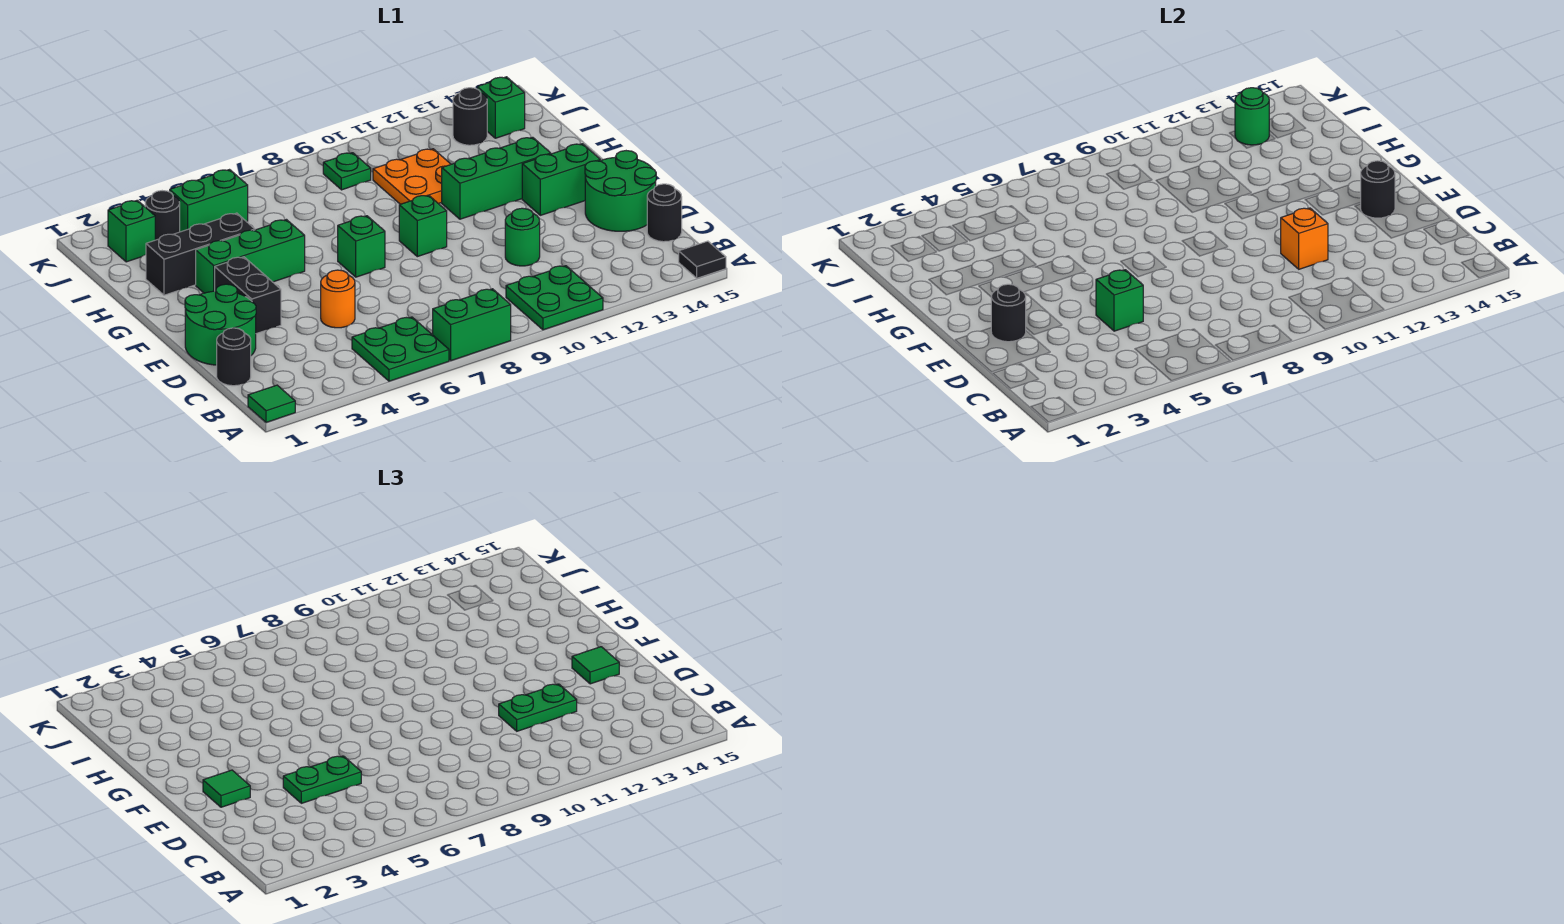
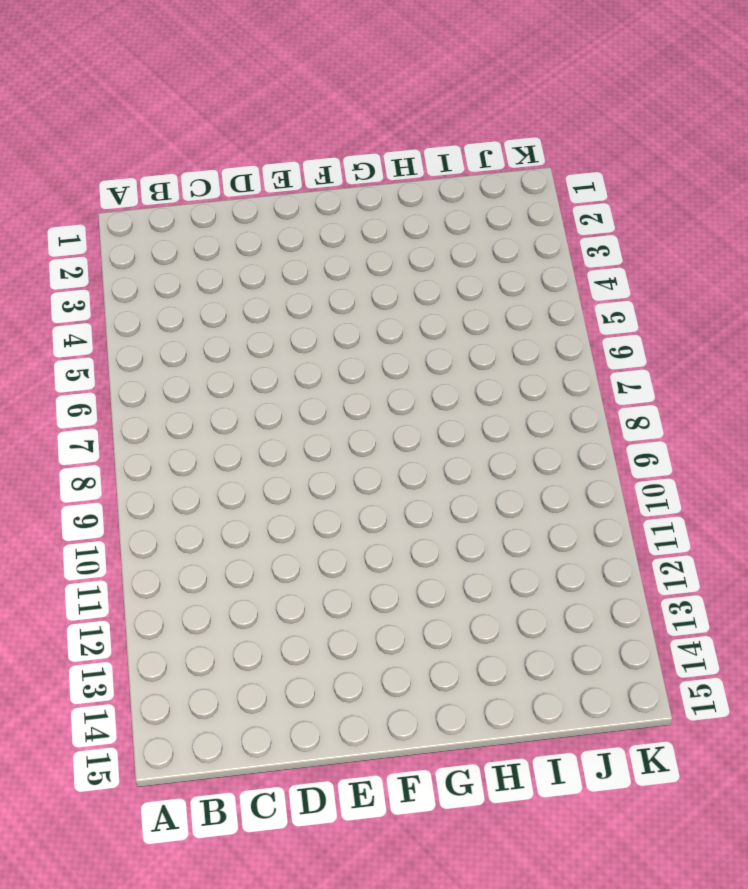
none -> green tile A1 level 1
none -> green plate A5:B6 level 1
none -> green brick A7:A8 level 1
none -> green plate A10:B11 level 1

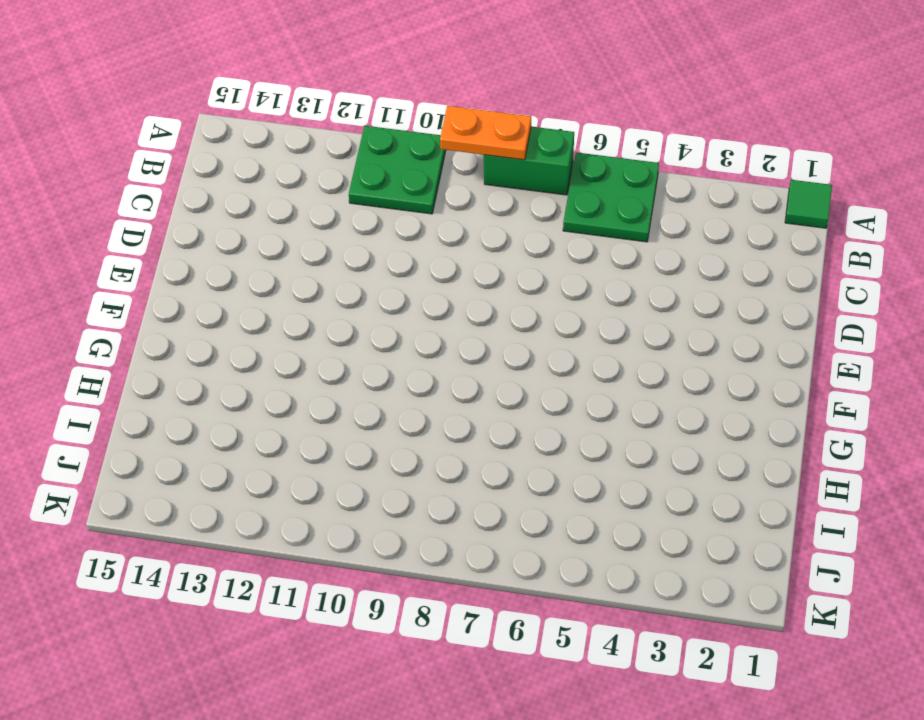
orange plate A8:A9 level 2 -> none
none -> black tile A15 level 1
none -> black round brick C1 level 1
none -> black round brick C15 level 1
none -> green round brick D1:E2 level 1

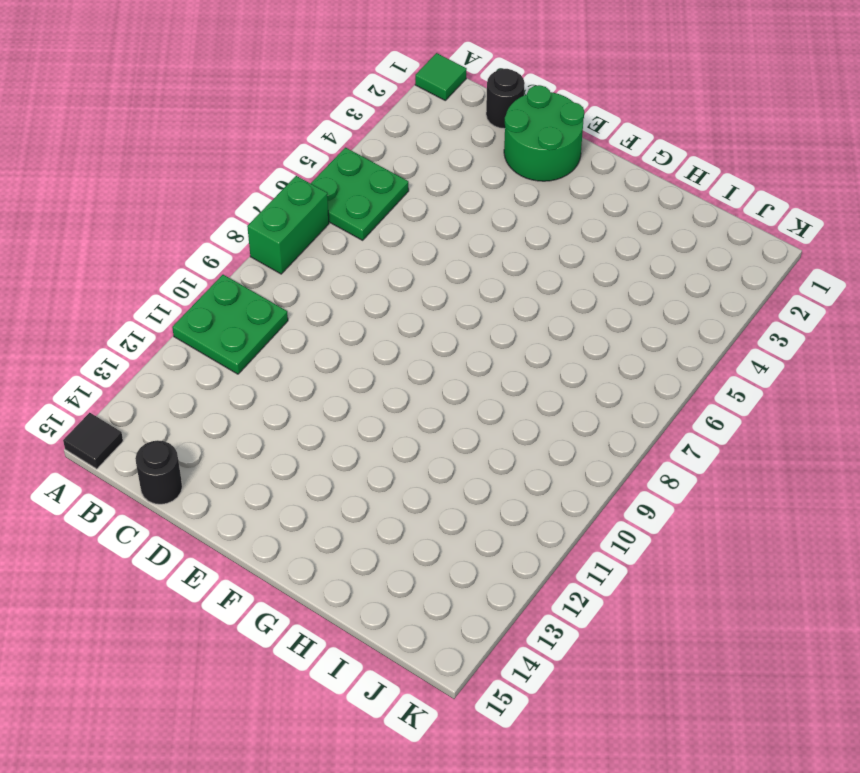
none -> orange round brick D5 level 1
none -> green round brick D11 level 1
none -> green round brick D14:E15 level 1
none -> black brick E3:F3 level 1

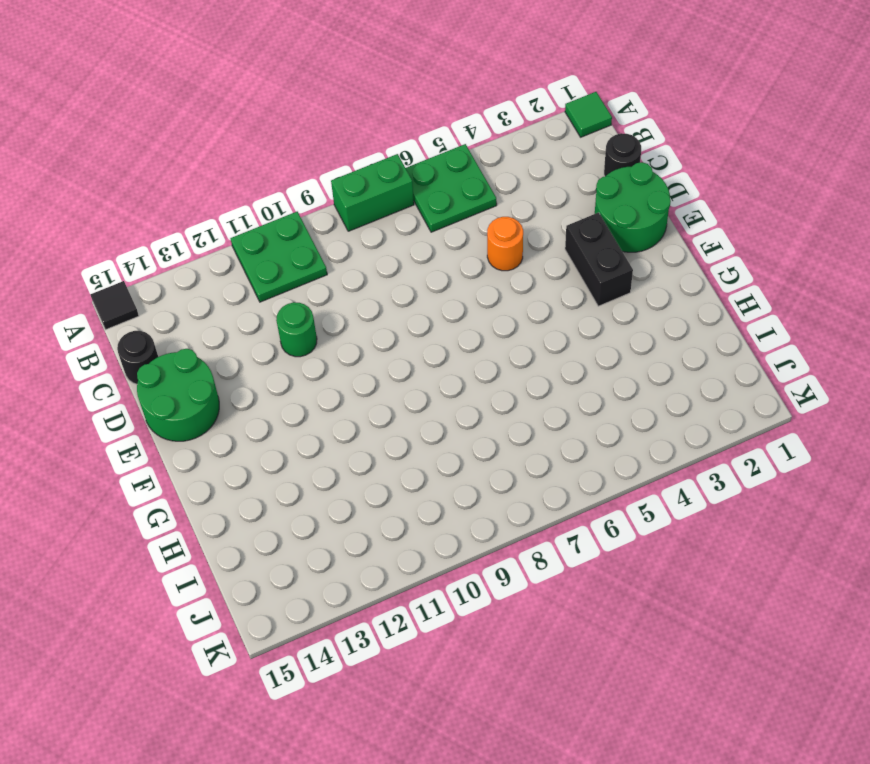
none -> green brick F7 level 1
none -> green brick F9 level 1
none -> green brick F13:F14 level 1
none -> green brick G3:G5 level 1

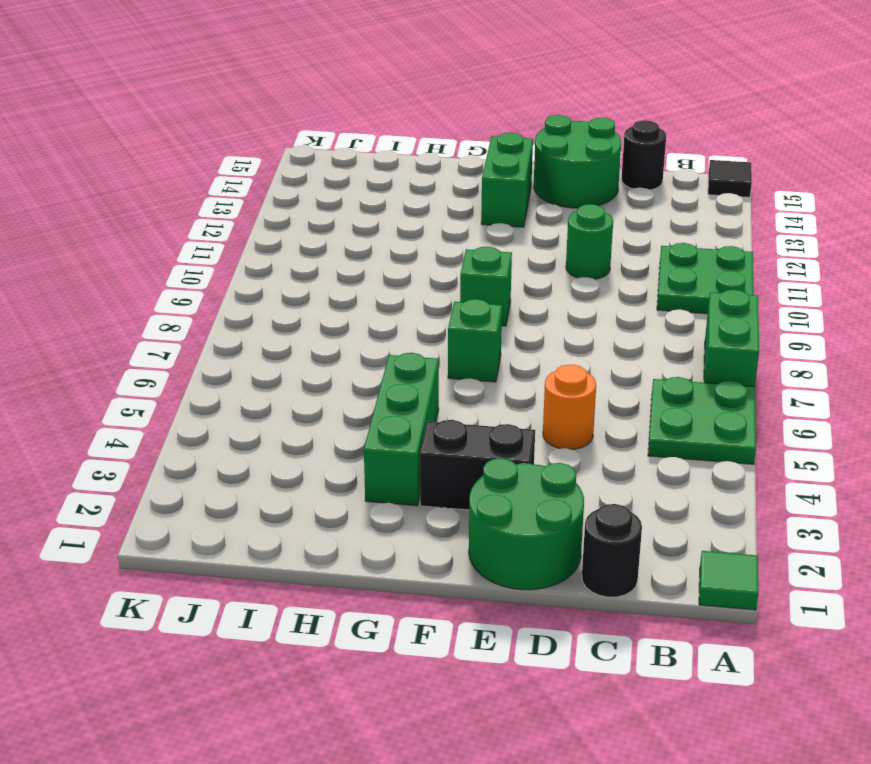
none -> green brick G11:G13 level 1
none -> black brick H2:H4 level 1
none -> orange plate H10:I11 level 1
none -> green brick J2 level 1

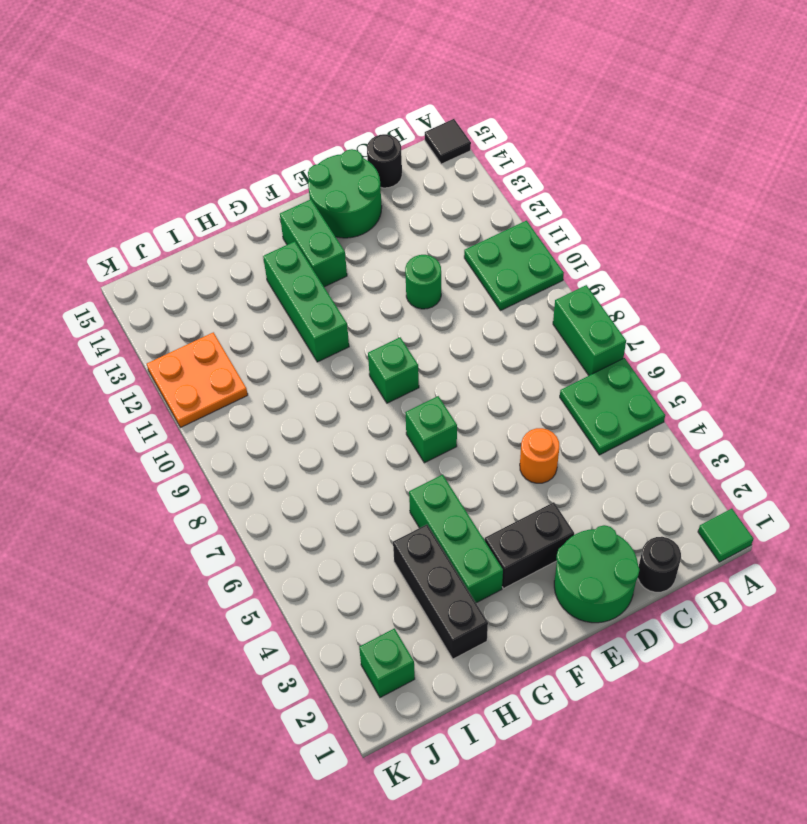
orange plate J11:K12 level 1 -> orange plate H10:I11 level 1
none -> black round brick J3 level 1
none -> green brick J4:J5 level 1
none -> green plate J9 level 1
none -> black round brick J13 level 1

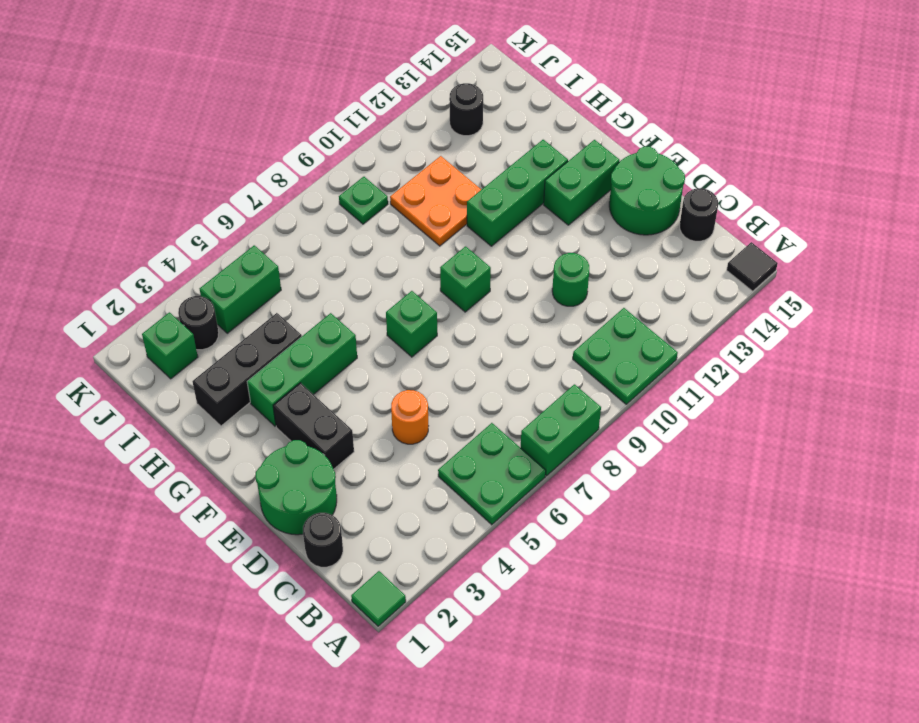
none -> green brick J14 level 1
none -> green brick D5 level 2
none -> orange brick D11 level 2
none -> black round brick E2 level 2

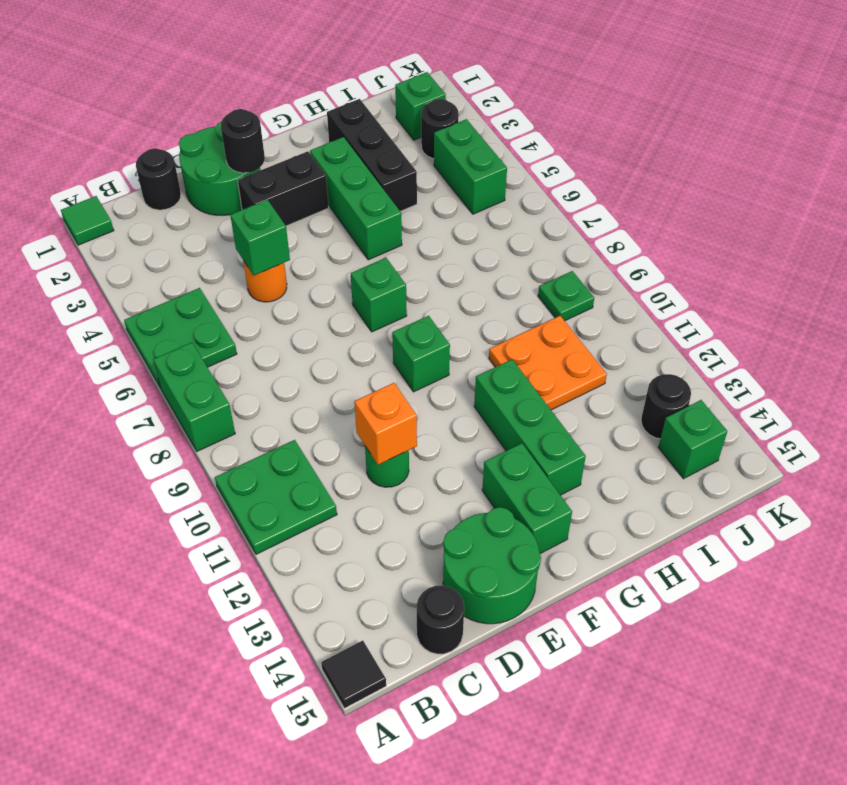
none -> black round brick E14 level 2
none -> green round brick J13 level 2
none -> green plate D4:D5 level 3
none -> green plate D11:D12 level 3

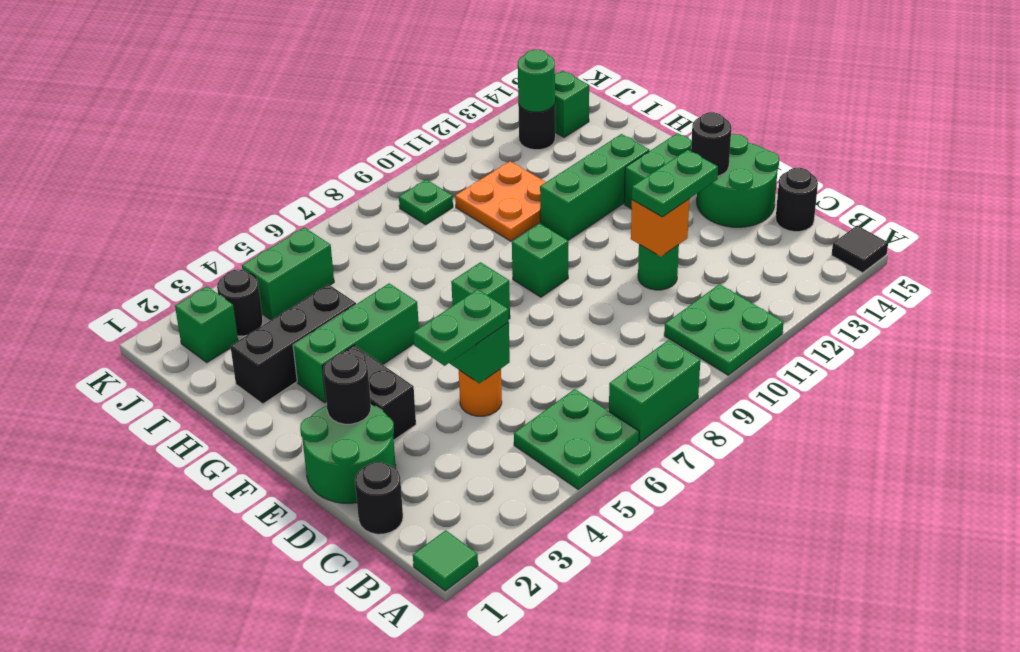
none -> green tile E2 level 3
none -> green tile E14 level 3

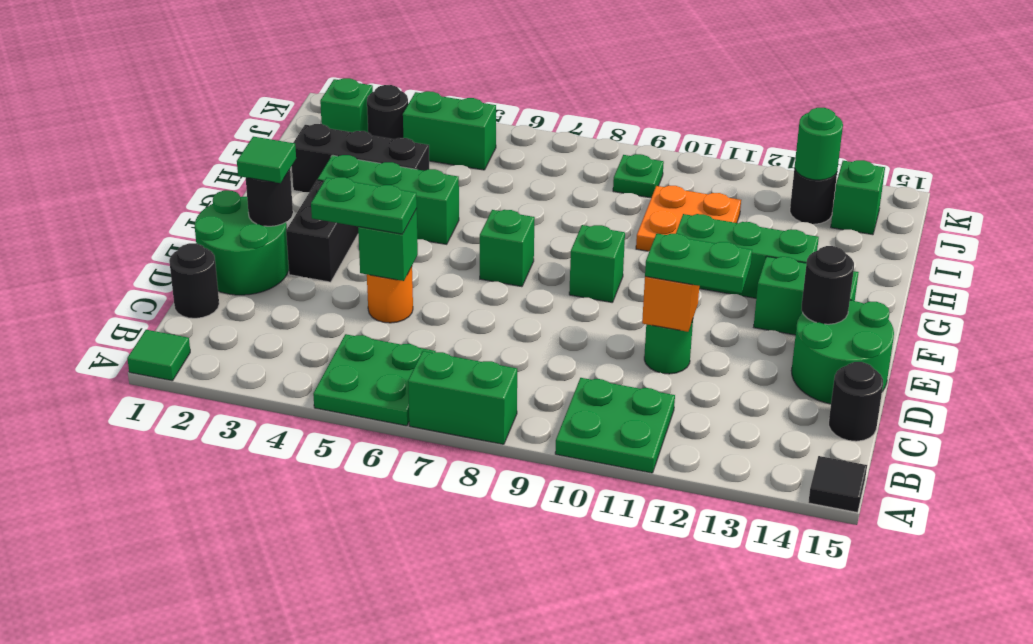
none -> green tile E14 level 3

